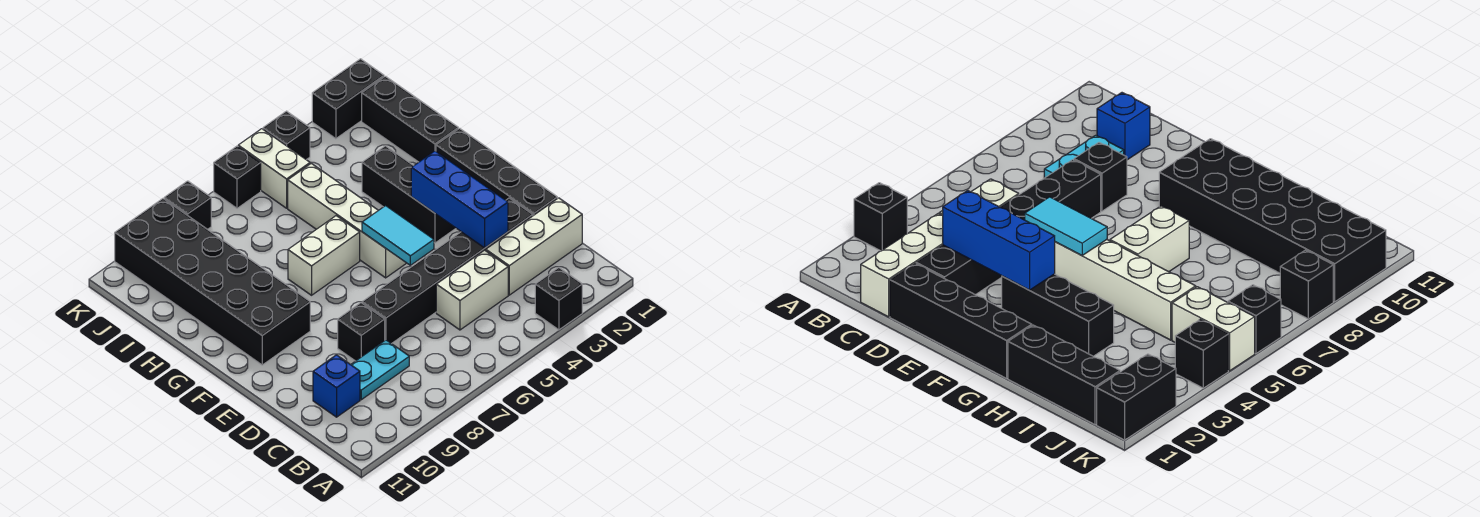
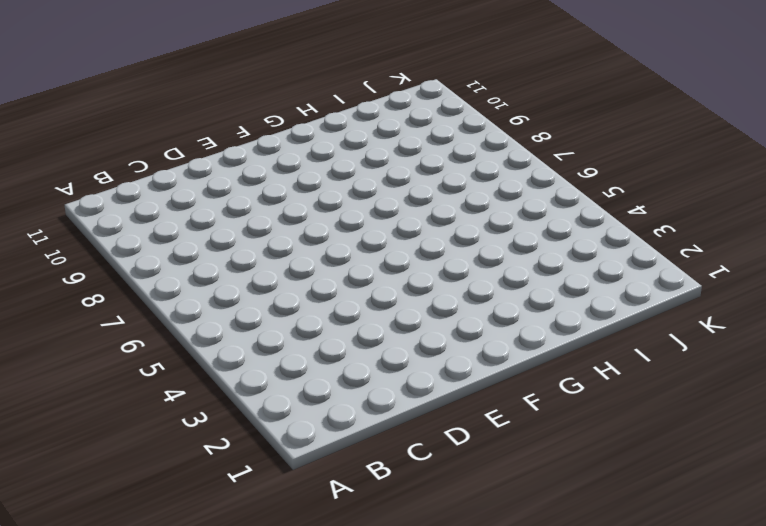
none -> black brick A3 level 1
none -> white brick C1:C3 level 1
none -> white brick C4:C5 level 1

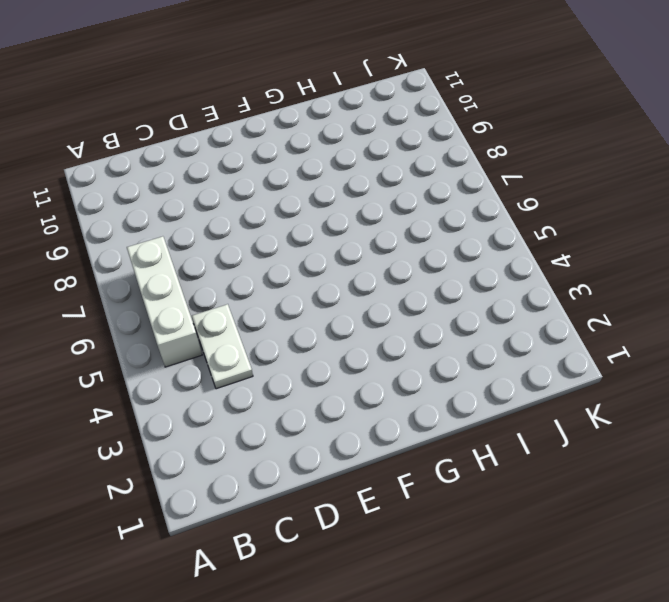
white brick B5:B7 level 1 -> white brick C1:C3 level 1
white plate C4:C5 level 1 -> white brick C4:C5 level 1
none -> black brick A3 level 1
none -> cyan plate C8:C9 level 1
none -> blue brick C10 level 1

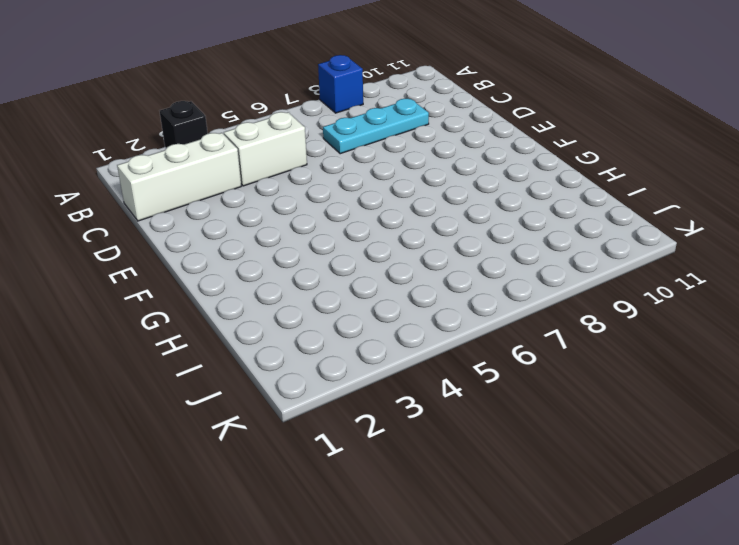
blue brick A8 level 1 -> blue brick C10 level 1
cyan plate C7:C9 level 1 -> cyan plate C8:C9 level 1
none -> black brick D1:G1 level 1
none -> black brick D2:D7 level 1
none -> black brick D8 level 1

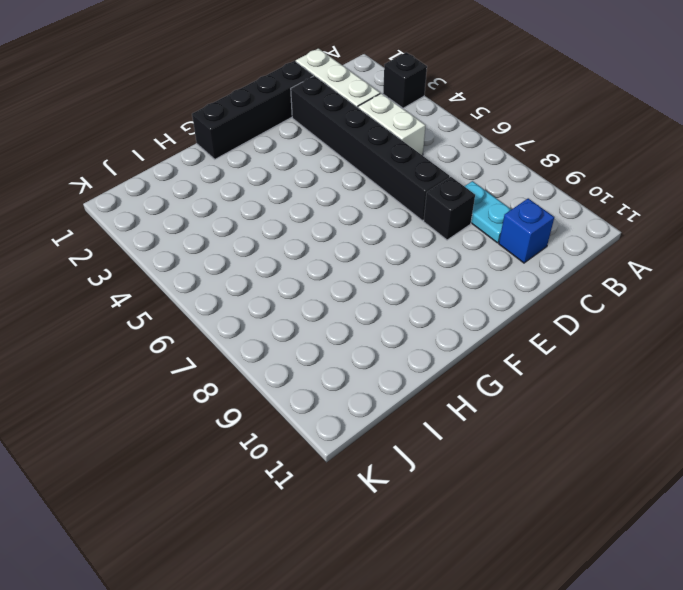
none -> black brick F3:H3 level 1
none -> white brick F5:I5 level 1
none -> black brick F9:K10 level 1

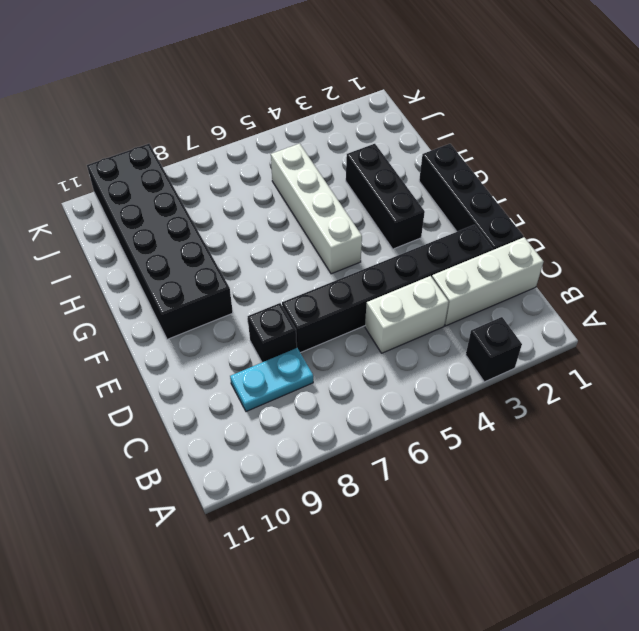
none -> blue brick C10 level 1
none -> white brick G6:G7 level 1
none -> black brick H1:J1 level 1

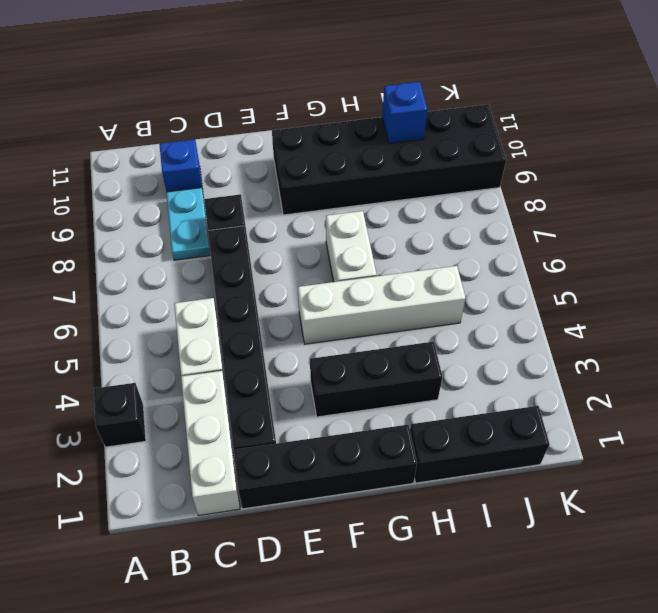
blue brick I10 level 2 -> none
none -> white brick J5:K5 level 1
none -> black brick K1:K2 level 1
none -> black brick K4 level 1

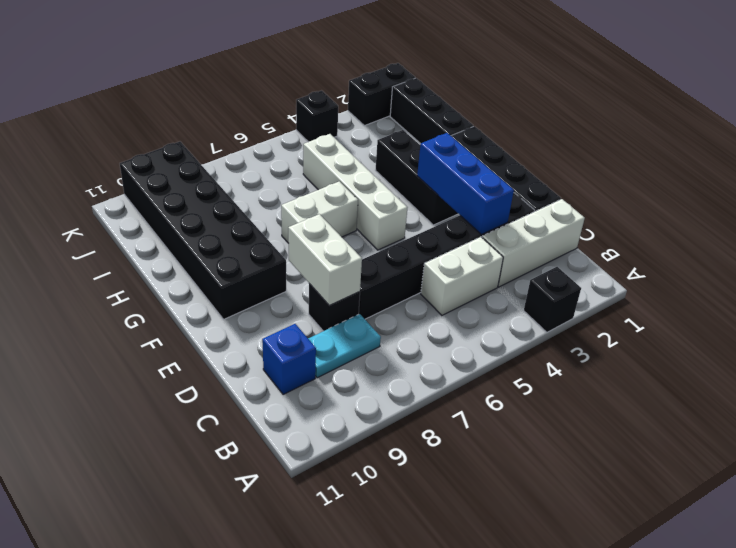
white brick D8:E8 level 2 -> white brick J5:K5 level 1
none -> black brick K6 level 1
none -> black brick K8 level 1
none -> cyan tile E5:F5 level 2

